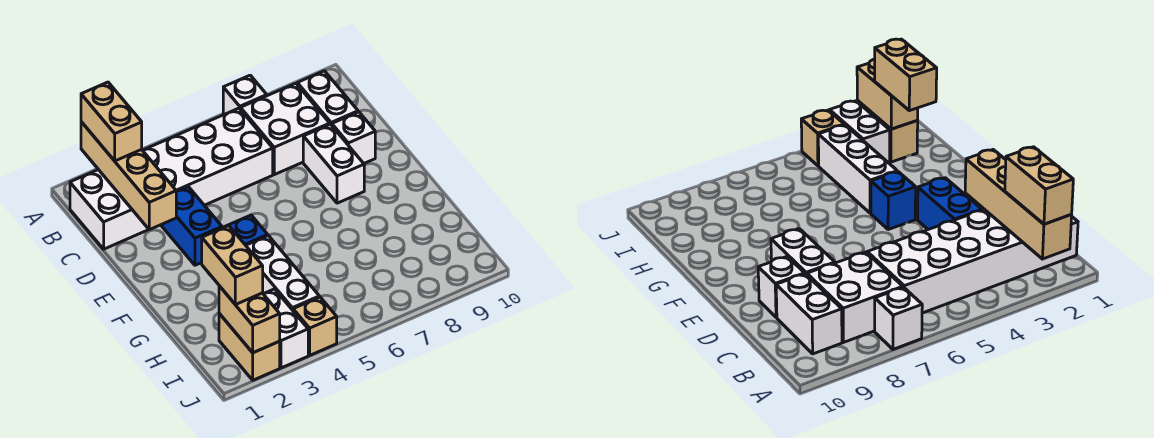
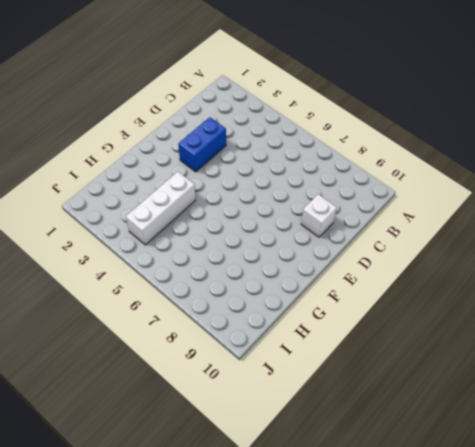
none -> white brick A7 level 1
none -> white brick B1:C6 level 1
none -> white brick B7:C8 level 1

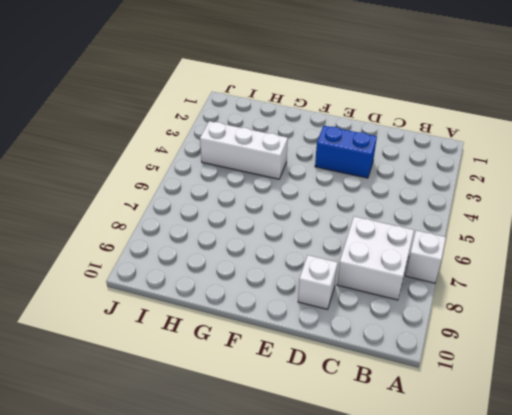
none -> white brick B1:C6 level 1
none -> white brick B9:C9 level 1
none -> white brick D8:E8 level 1

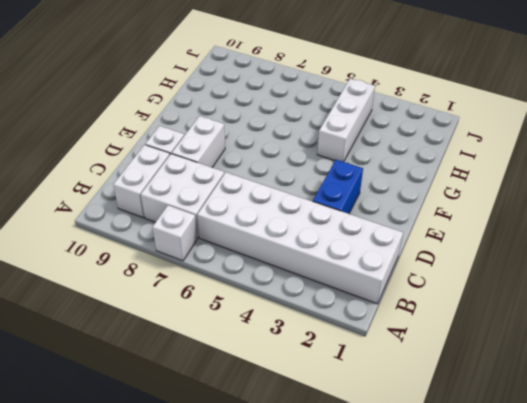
none -> blue brick F4 level 1
none -> tan brick I2:J2 level 1
none -> white brick I3:J3 level 1

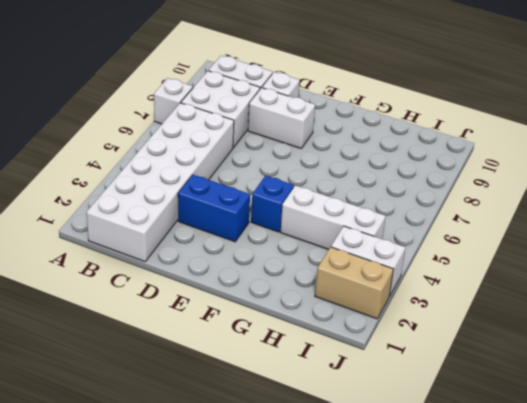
none -> tan brick J4 level 1
none -> tan brick A2:D2 level 2
none -> tan brick I2:J2 level 2

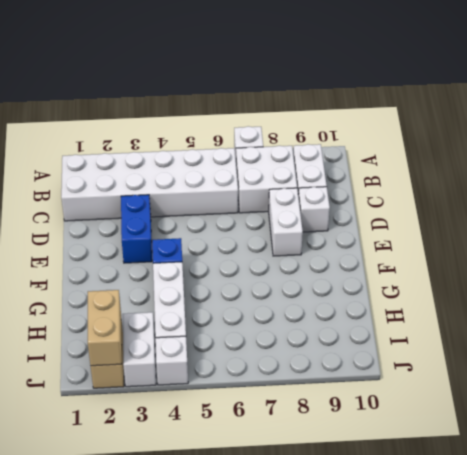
white brick J4 level 1 -> tan brick J4 level 1
none -> tan brick A2:D2 level 2
none -> tan brick A2:B2 level 3
none -> tan brick H2:I2 level 3

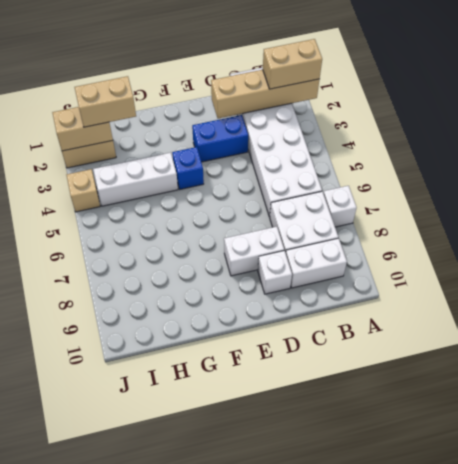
none -> white brick I3:J3 level 1

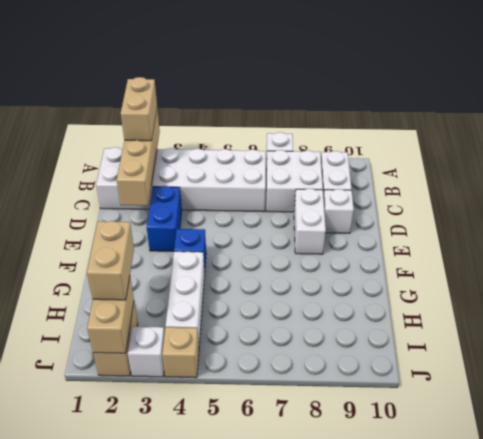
white brick J3 level 1 -> white brick I3:J3 level 1

